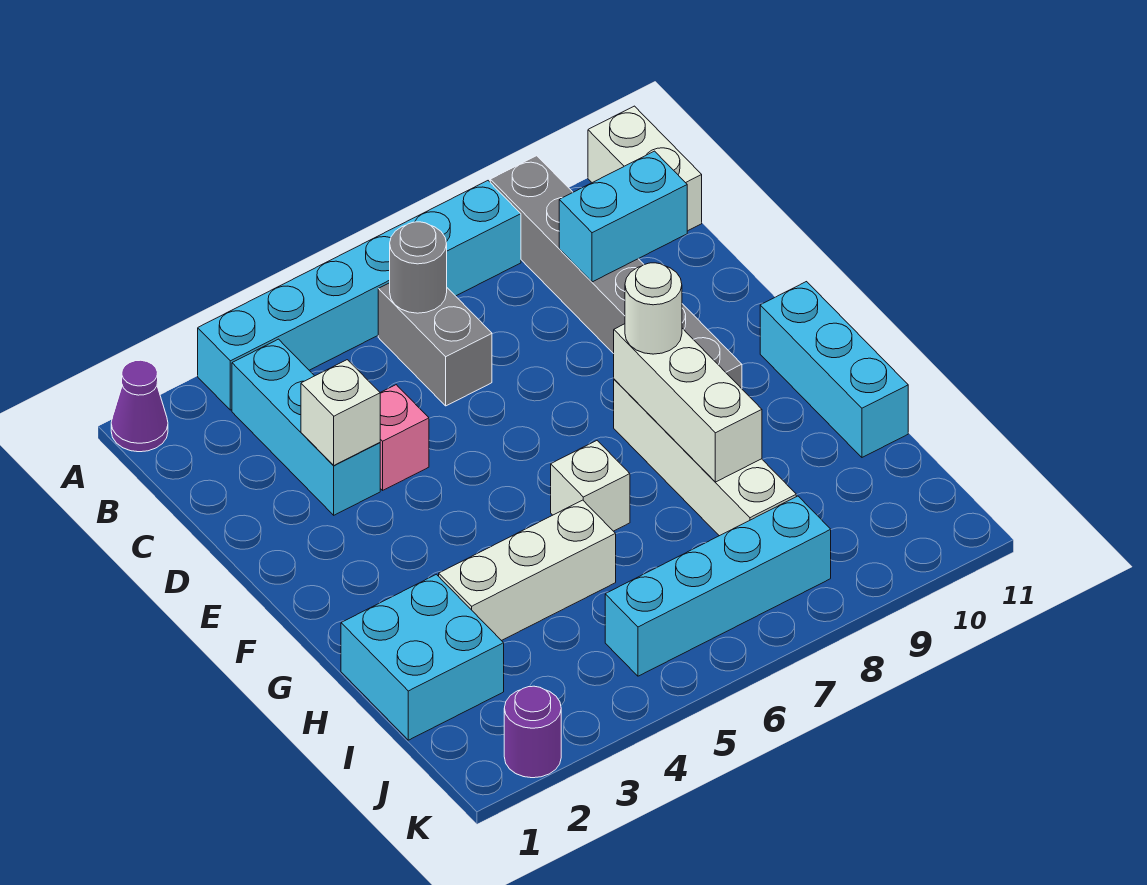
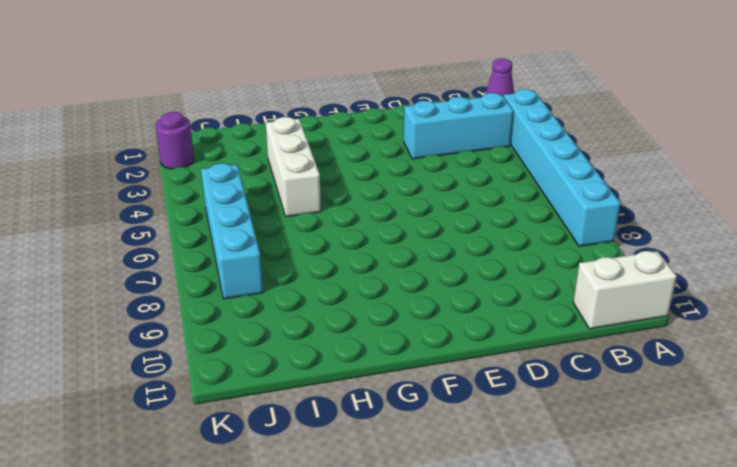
none -> grey brick A9:F9 level 1
none -> grey brick B6:C6 level 1
none -> pink brick D4 level 1

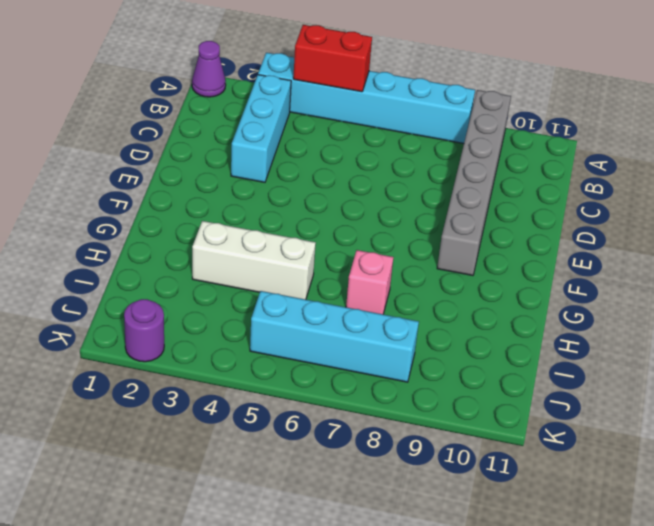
red brick A4:A5 level 2 -> none
pink brick H7 level 1 -> pink brick D4 level 1
none -> white brick A11:B11 level 1
none -> grey brick B6:C6 level 1
none -> white brick F8:I8 level 1

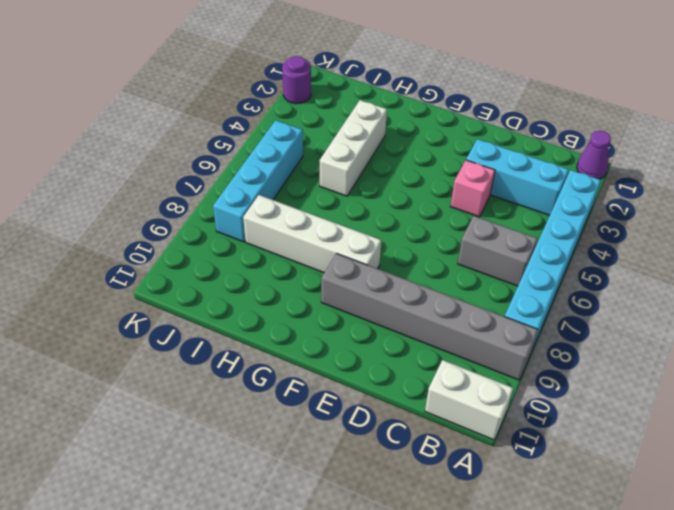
none -> cyan brick F11:H11 level 1
none -> white brick G6 level 1
none -> cyan brick H1:I2 level 1

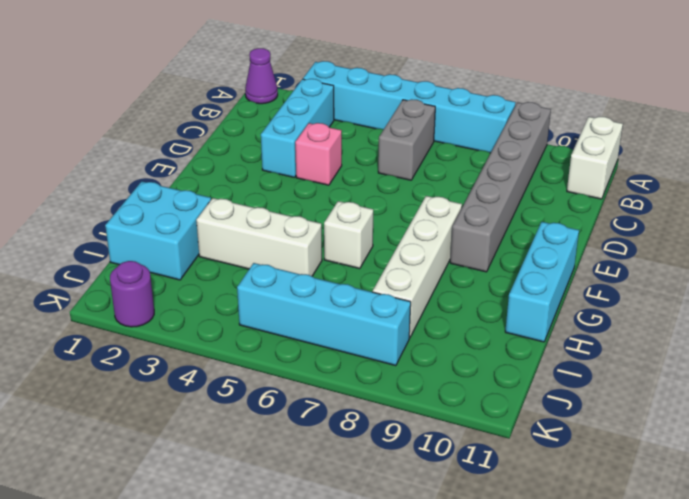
none -> grey round brick B6 level 2
none -> cyan brick C9:C10 level 2
none -> white brick D3 level 2

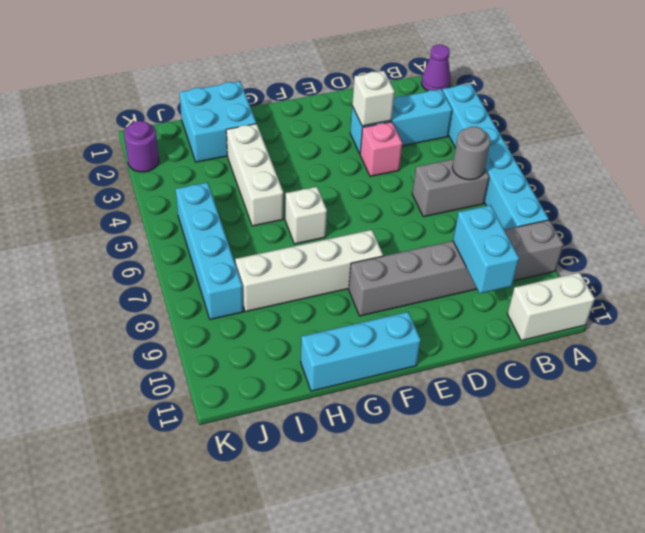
none -> white brick F8:H8 level 2
none -> white round brick F8 level 3

